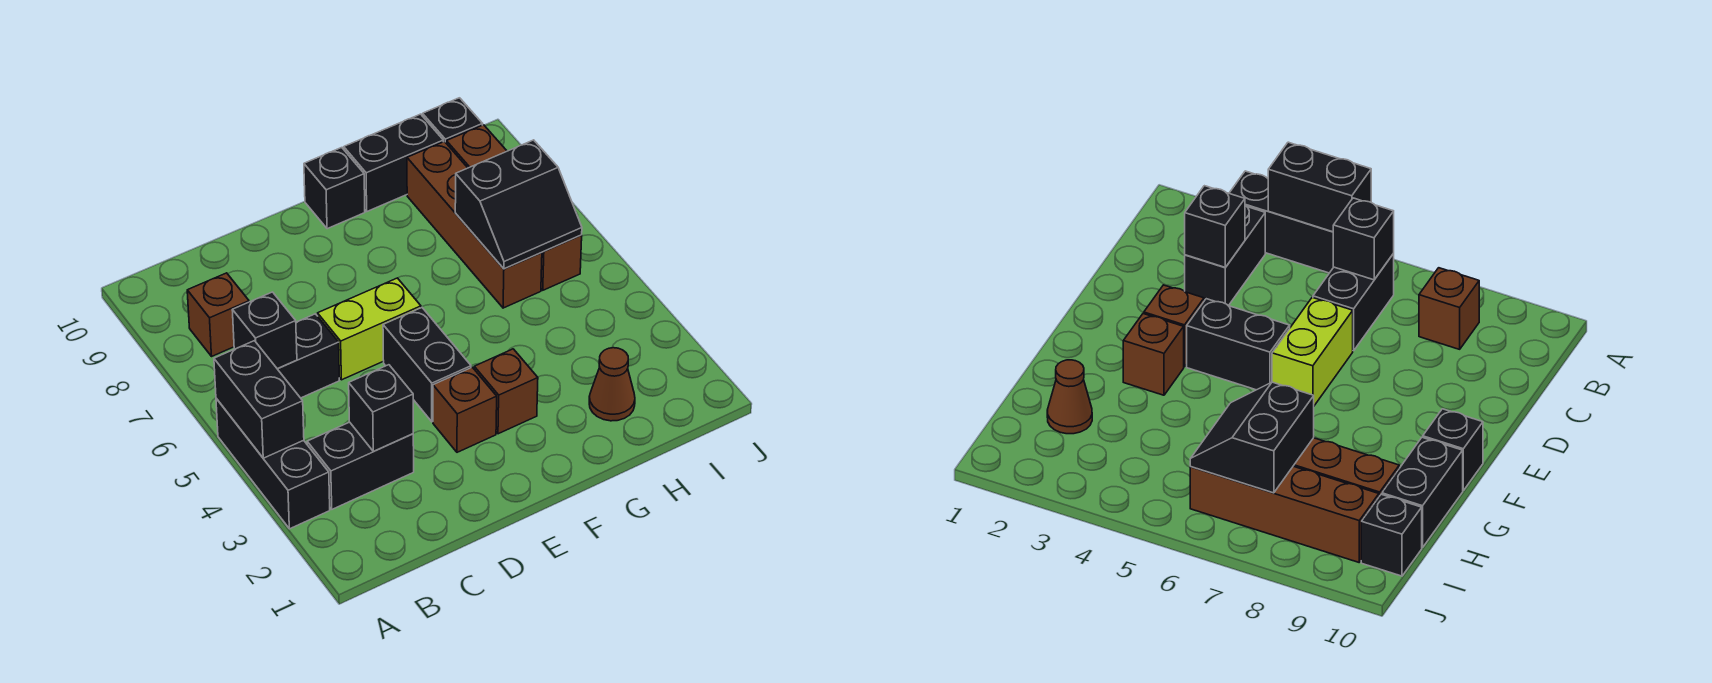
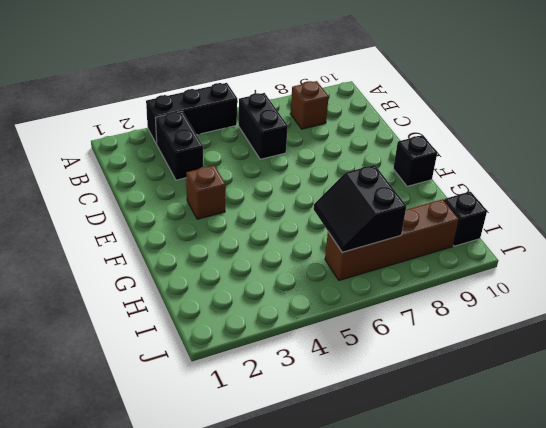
none -> lime brick D6:E6 level 1
none -> black brick E4:E5 level 1
none -> brown brick F3 level 1

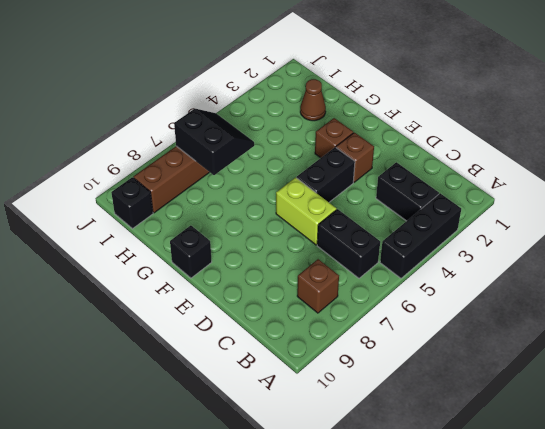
none -> black brick G10:H10 level 1
none -> brown brick H6:H9 level 1
none -> black brick A4:A5 level 2

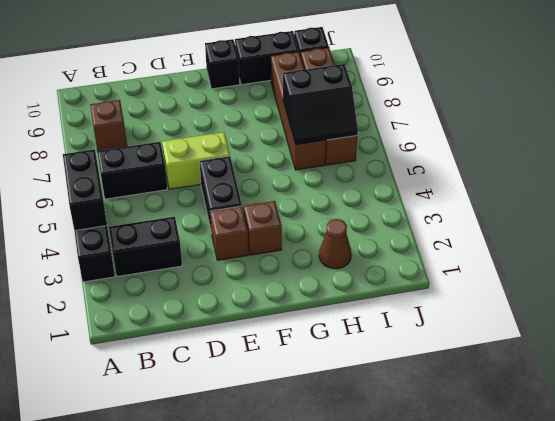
none -> black brick B6 level 2
none -> black brick C3 level 2

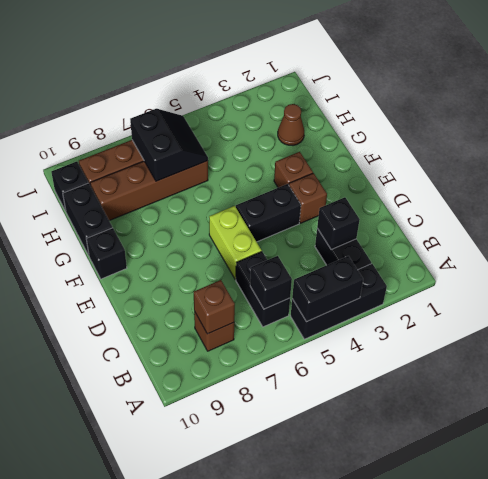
brown brick B8 level 2 -> none

